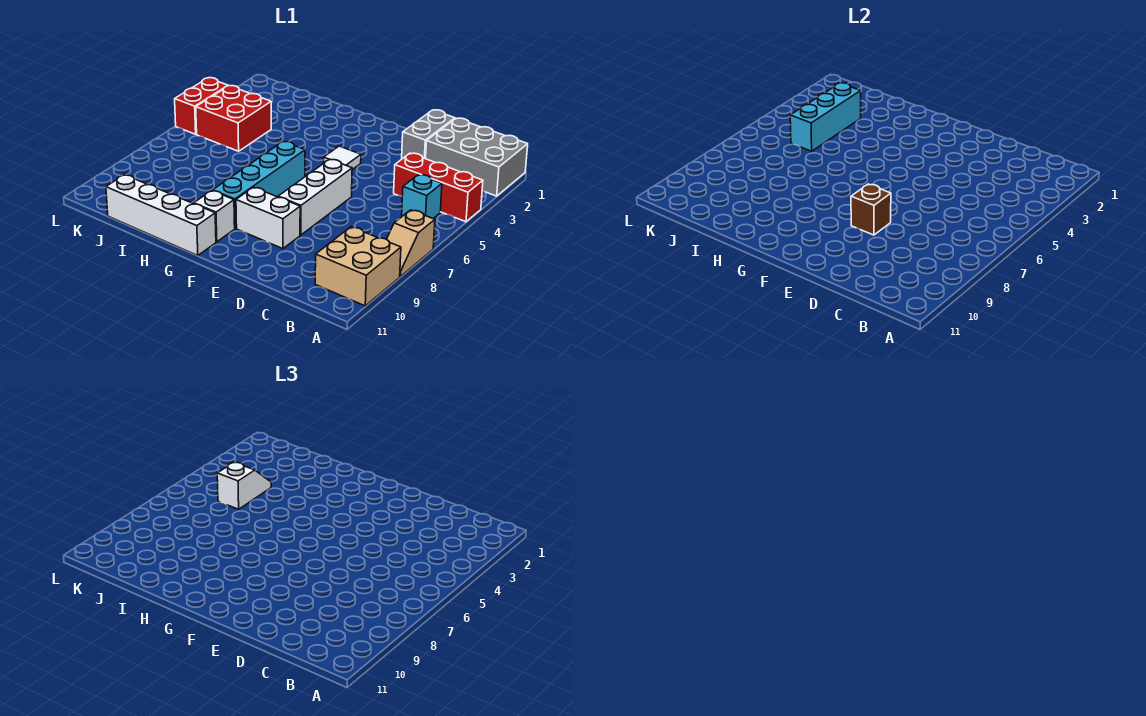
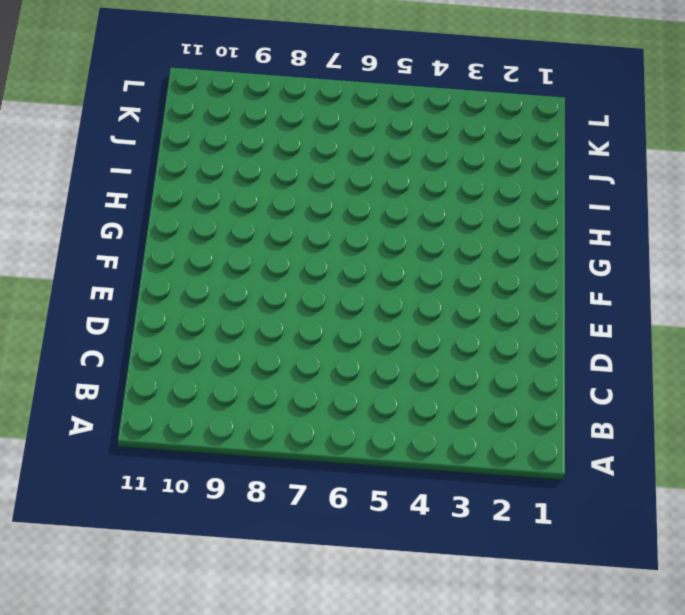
none -> grey brick A1:C2 level 1
none -> red brick A4:C4 level 1
none -> tan slope A7:A8 level 1 top 7

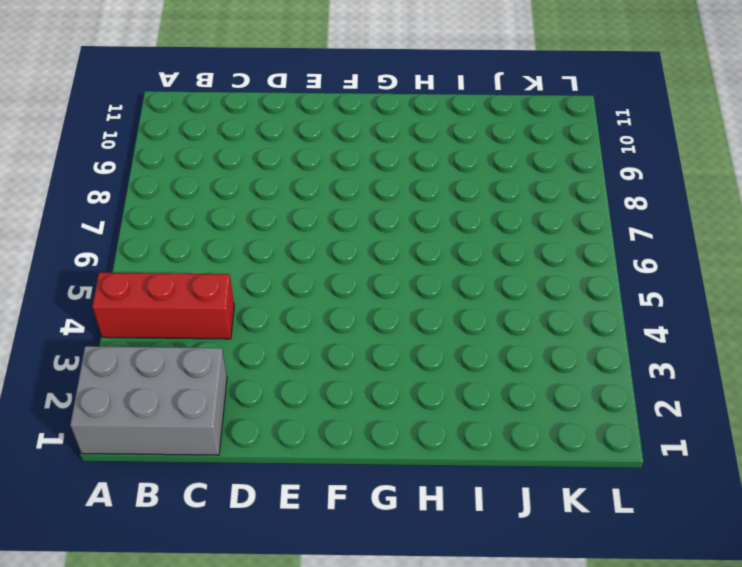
none -> tan slope A7:A8 level 1 top 7
none -> tan brick A9:B10 level 1
none -> cyan brick B5 level 1

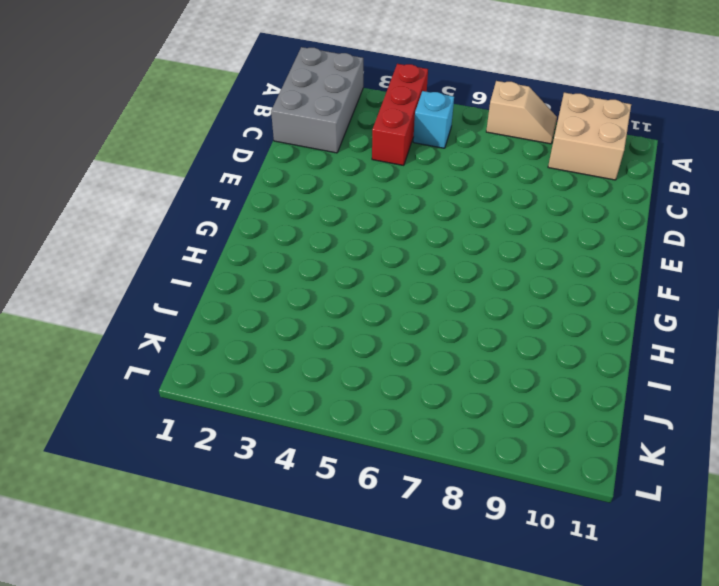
none -> grey brick D1:D2 level 1
none -> white brick E6:E8 level 1
none -> white brick E9:F9 level 1

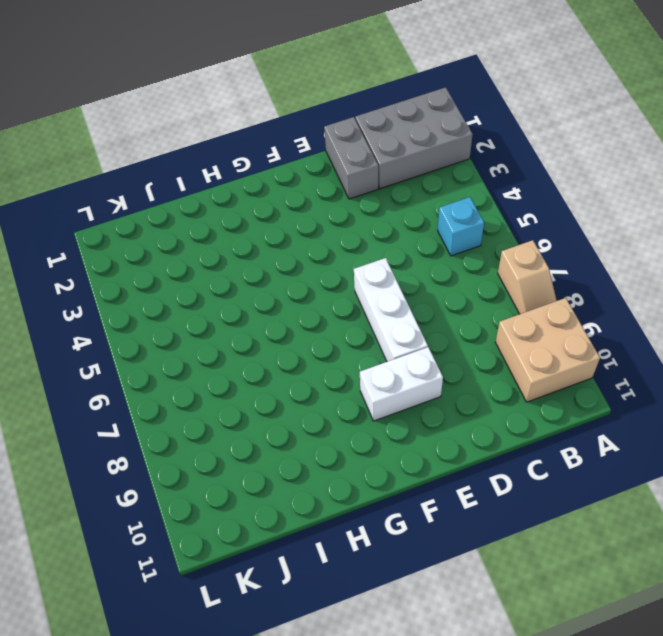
none -> red brick A4:C4 level 1
none -> white tile F4 level 1
none -> cyan brick G6:G9 level 1

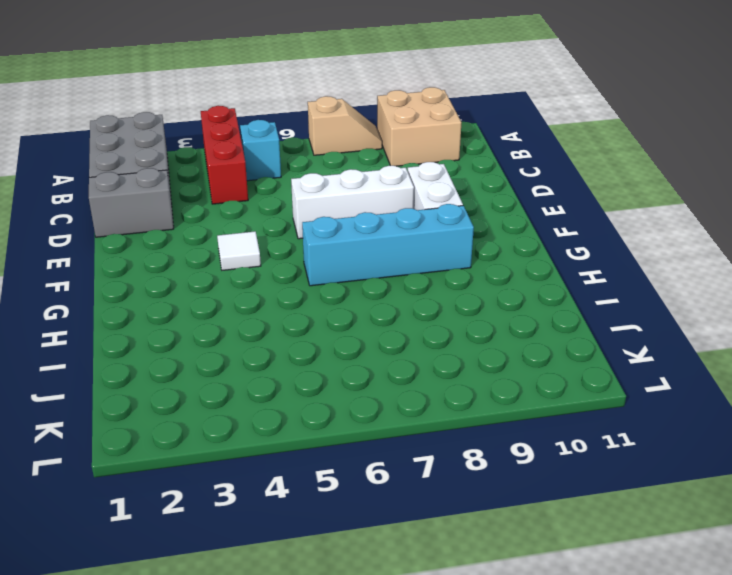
none -> white brick G10 level 1
none -> white brick G11:J11 level 1
none -> red brick J4:K5 level 1

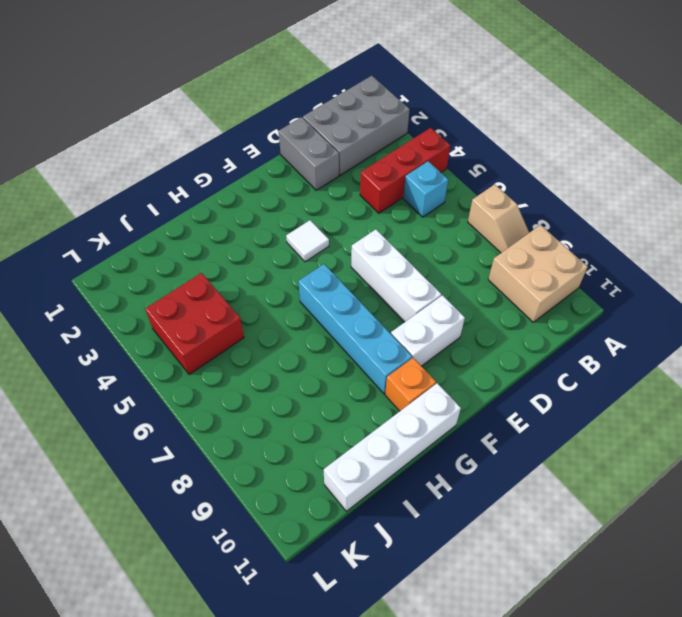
orange brick G10 level 1 -> white brick G10 level 1
none -> red brick L4:L5 level 1
none -> brown brick E8 level 2
none -> cyan brick J3:J5 level 2

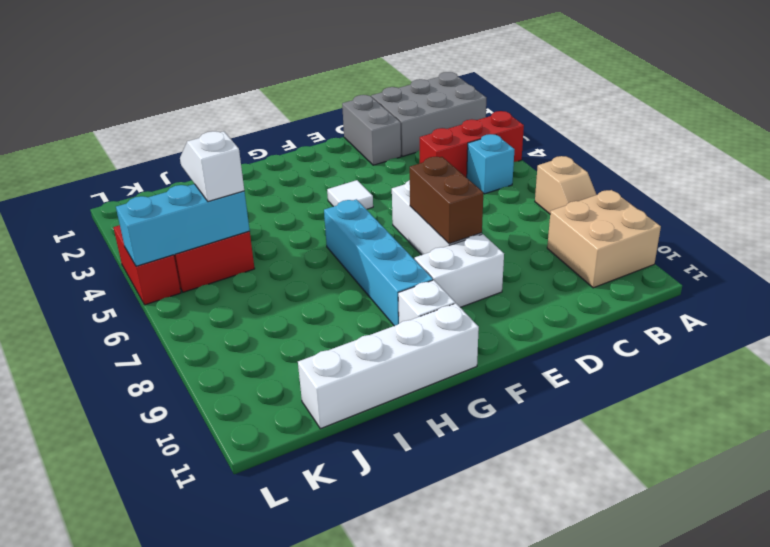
brown brick E7:E8 level 2 -> brown brick E8 level 2
cyan brick J5:L5 level 2 -> cyan brick J3:J5 level 2

